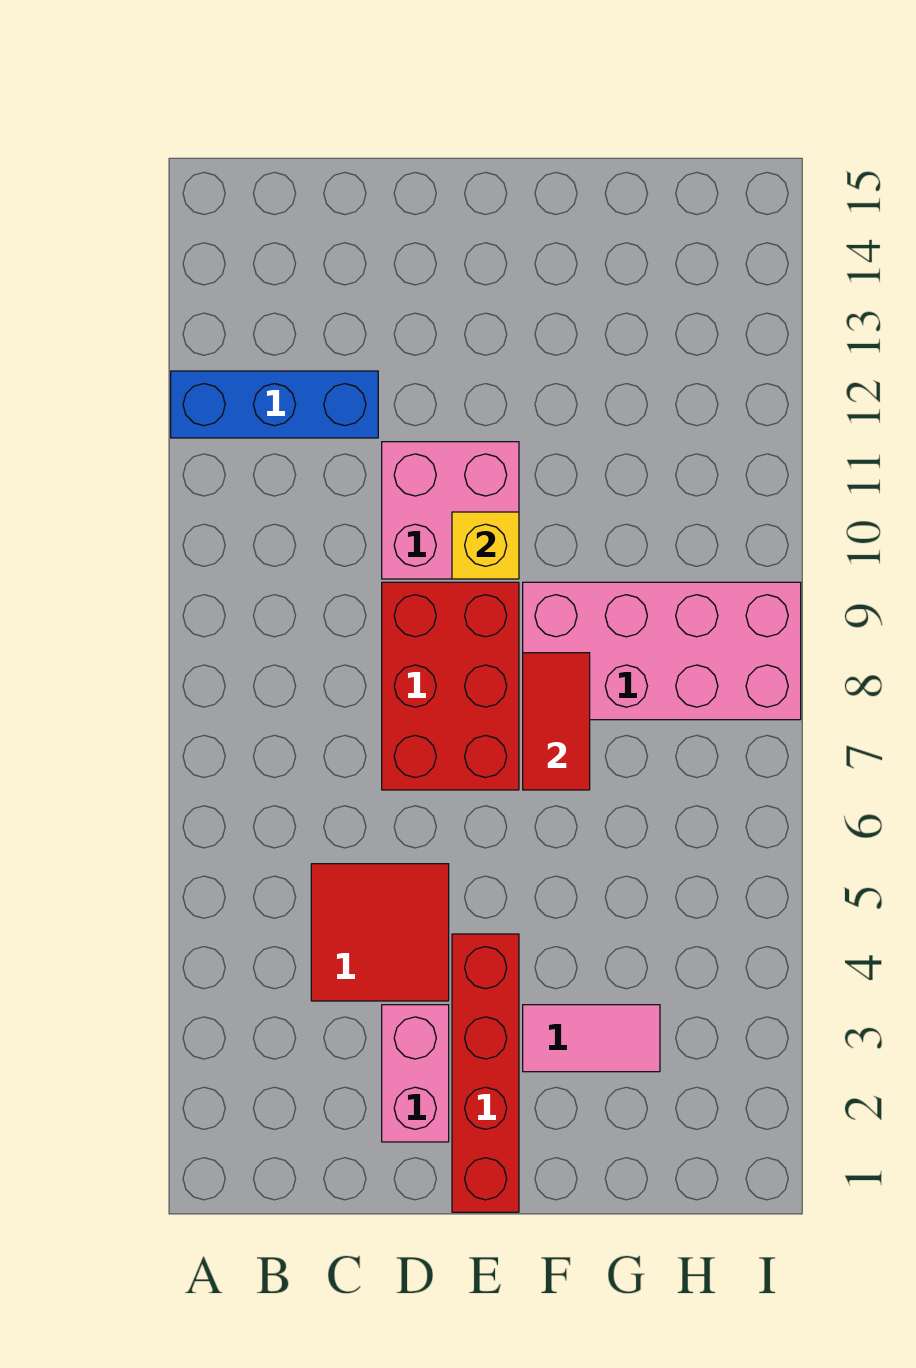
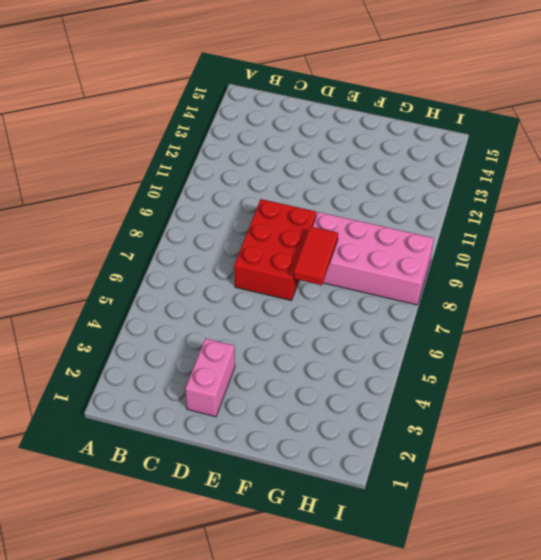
none -> blue brick A12:C12 level 1
none -> red tile C4:D5 level 1

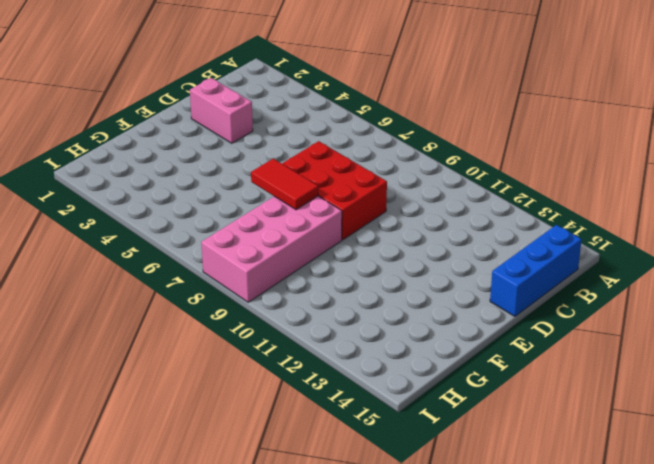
blue brick B15:D15 level 1 -> blue brick A12:C12 level 1
none -> red tile C4:D5 level 1
none -> pink brick D10:E11 level 1

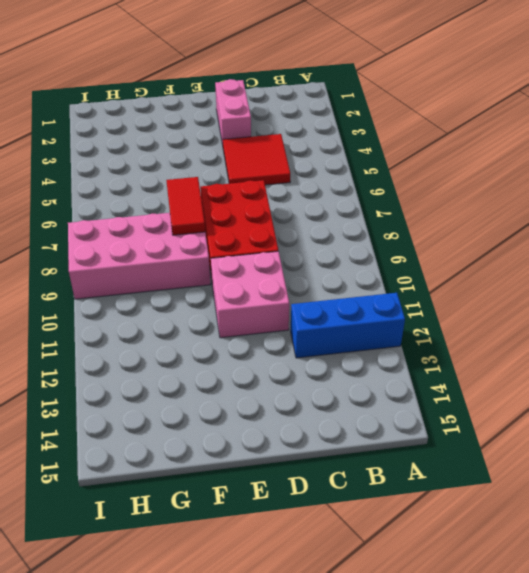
none -> red brick E1:E4 level 1
none -> pink tile F3:G3 level 1

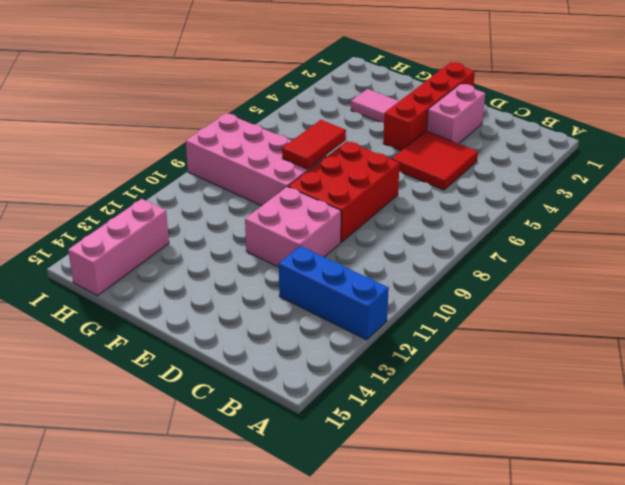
pink brick H13:H15 level 1 -> none
none -> yellow brick E10 level 2

